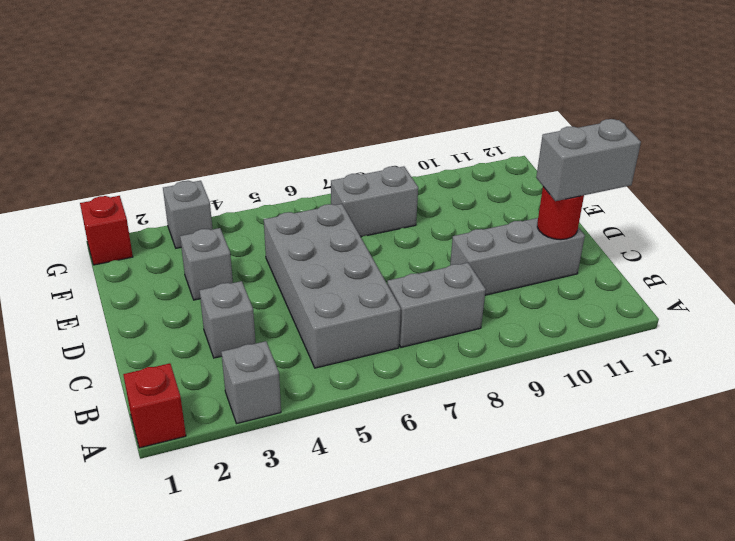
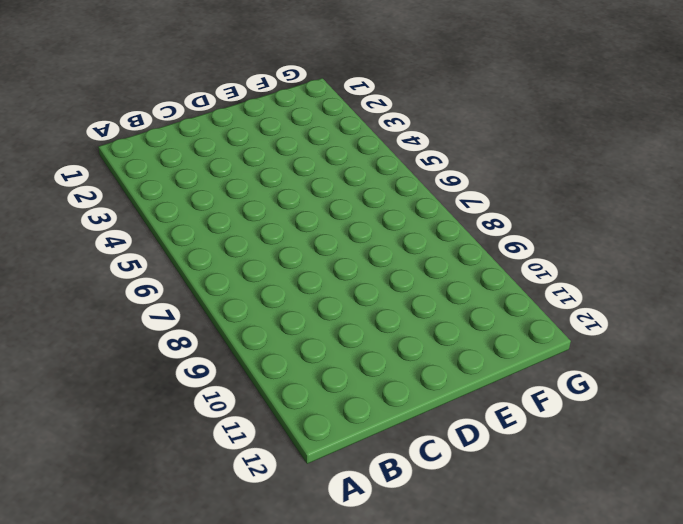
none -> red brick A1 level 1
none -> grey brick A3 level 1
none -> grey brick B5:E6 level 1

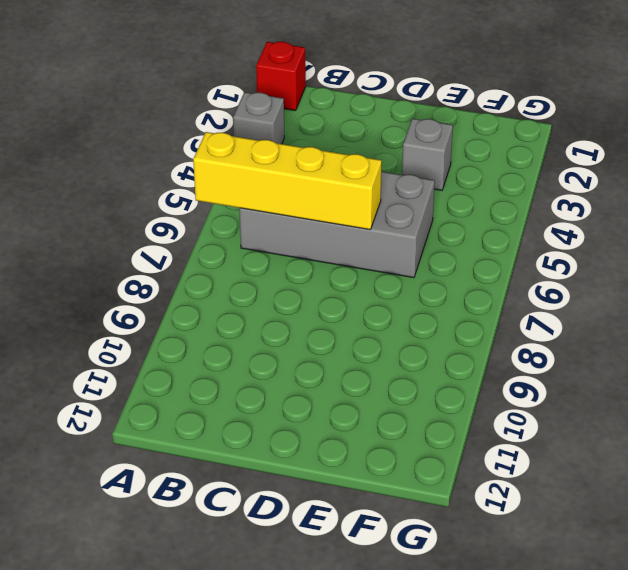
yellow brick A6:D6 level 2 -> none
none -> grey brick B7:B8 level 1
none -> grey brick C3 level 1
none -> grey brick C9:C11 level 1

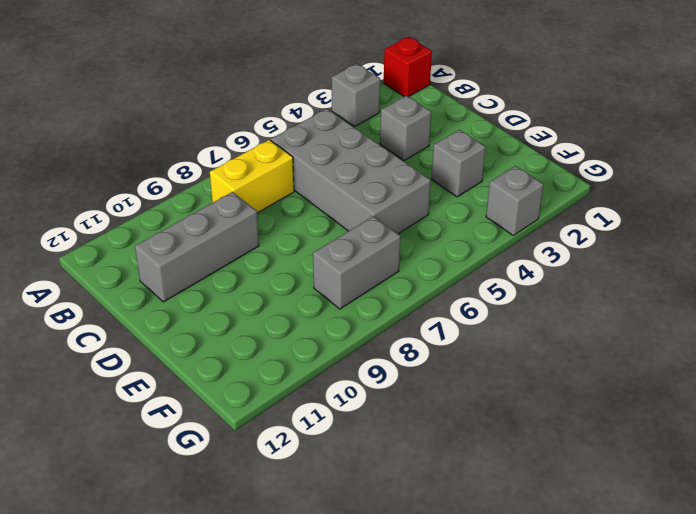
yellow brick B7:B8 level 1 -> grey brick B7:B8 level 1
none -> red brick G1 level 1
none -> red round brick C11 level 2
none -> grey brick C11:C12 level 3

